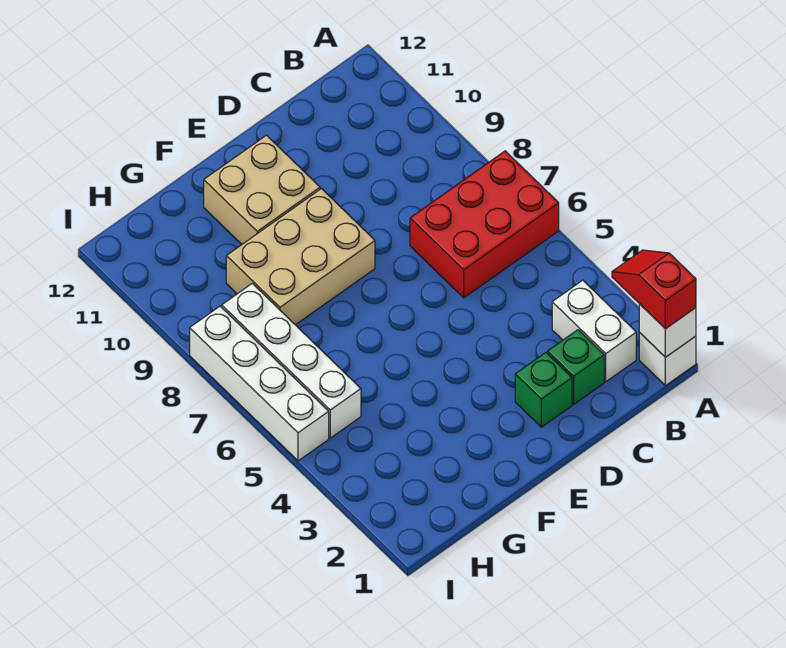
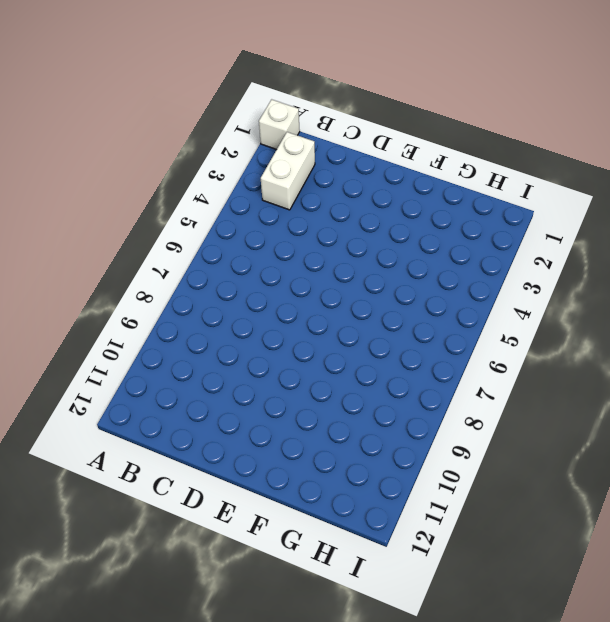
none -> red brick A6:C7 level 1
none -> green brick C2 level 1

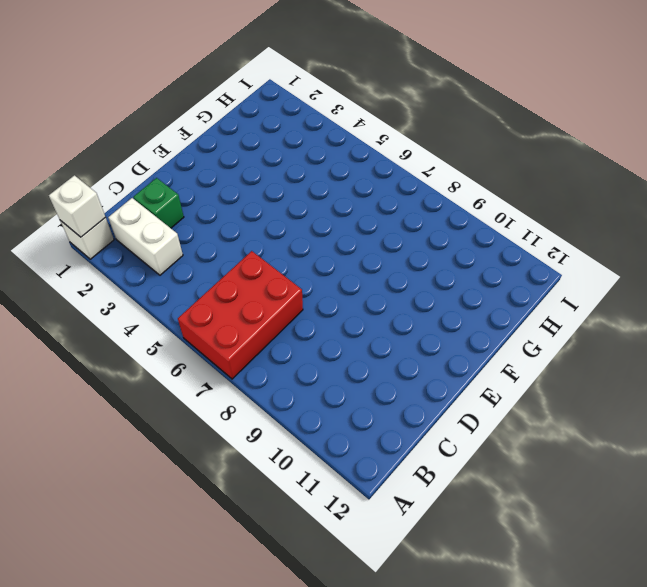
none -> green brick D2 level 1
none -> tan brick E8:G9 level 1

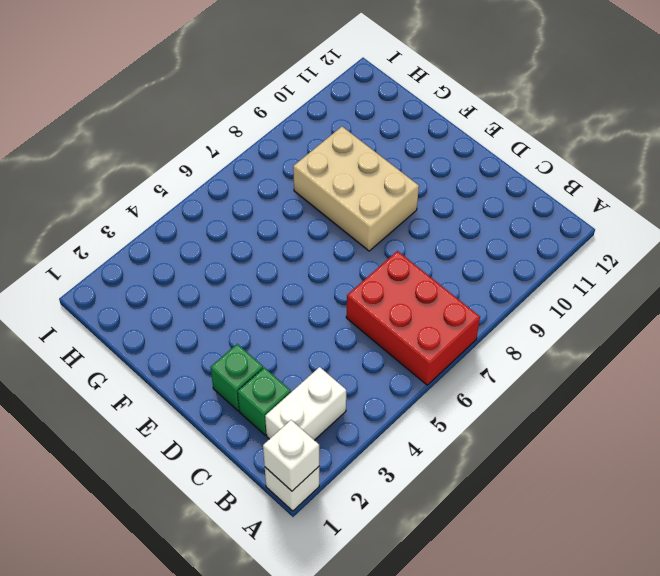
none -> tan brick E10:F11 level 1
none -> white brick H5:H8 level 1

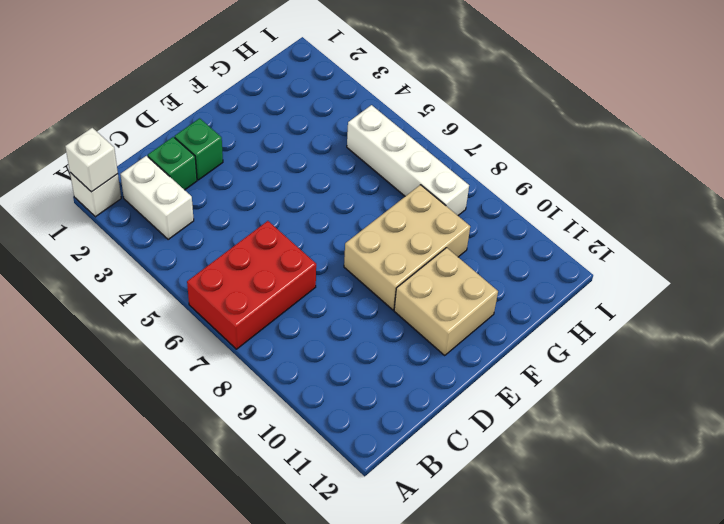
none -> white brick I5:I8 level 1
none -> red slope A1:A2 level 3 top 1

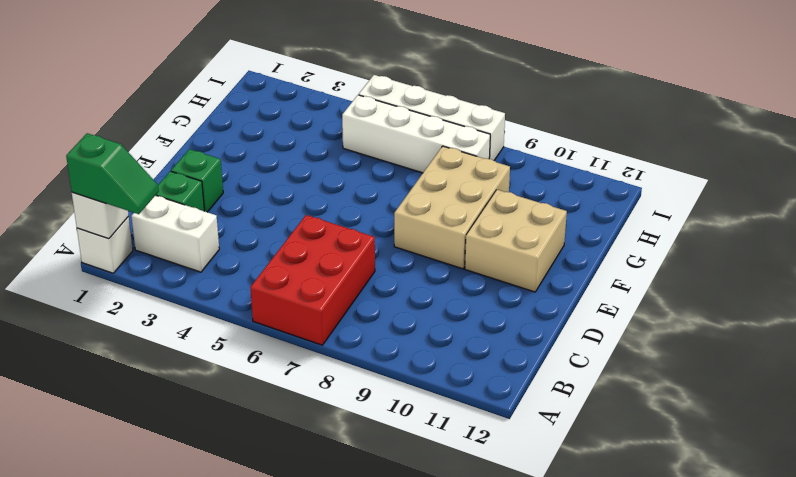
green slope A1:A2 level 3 top 1 -> red slope A1:A2 level 3 top 1

